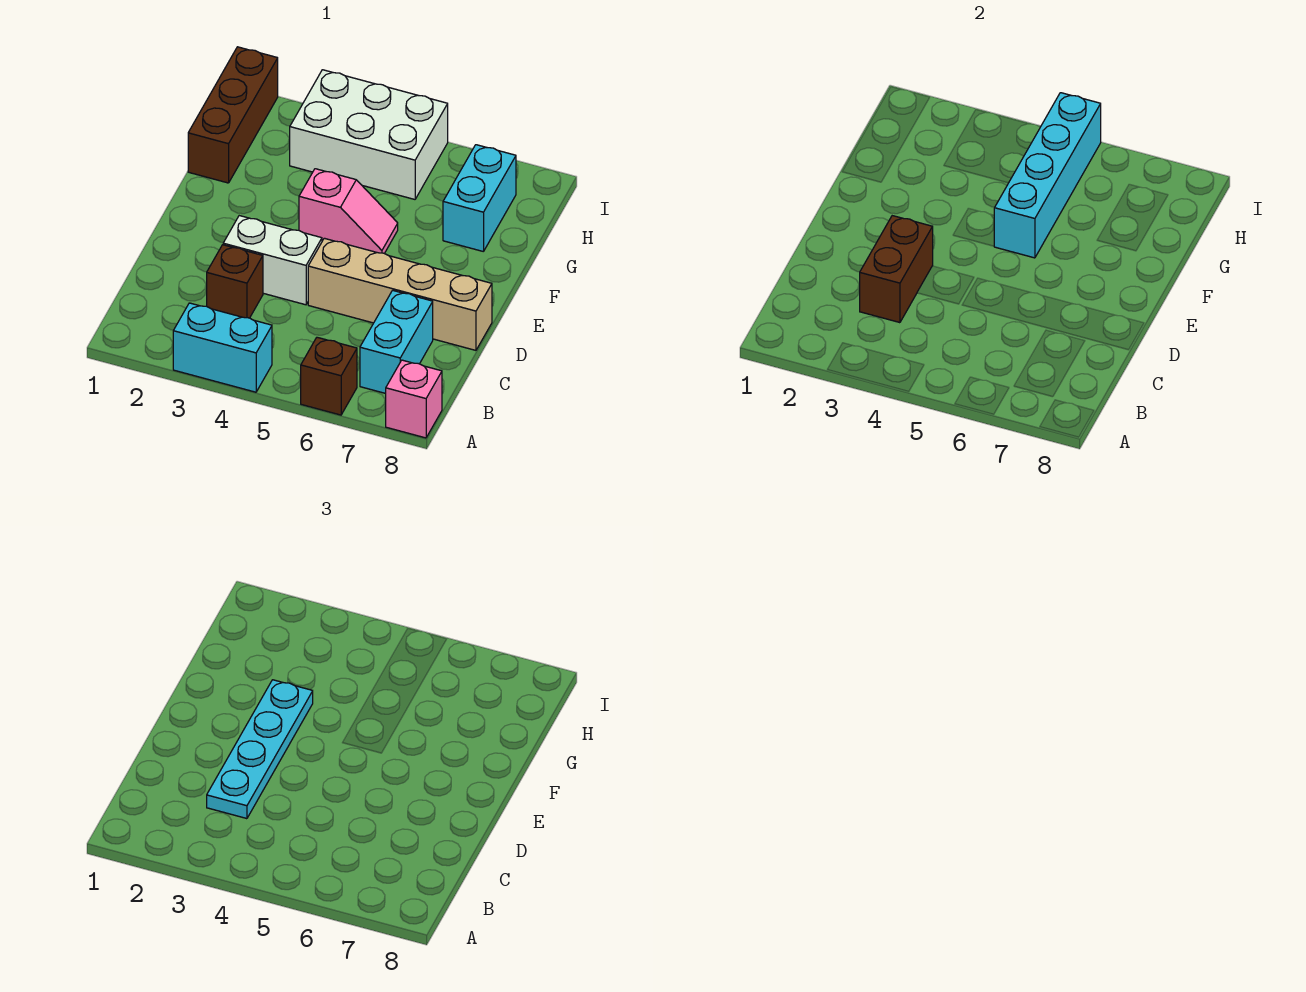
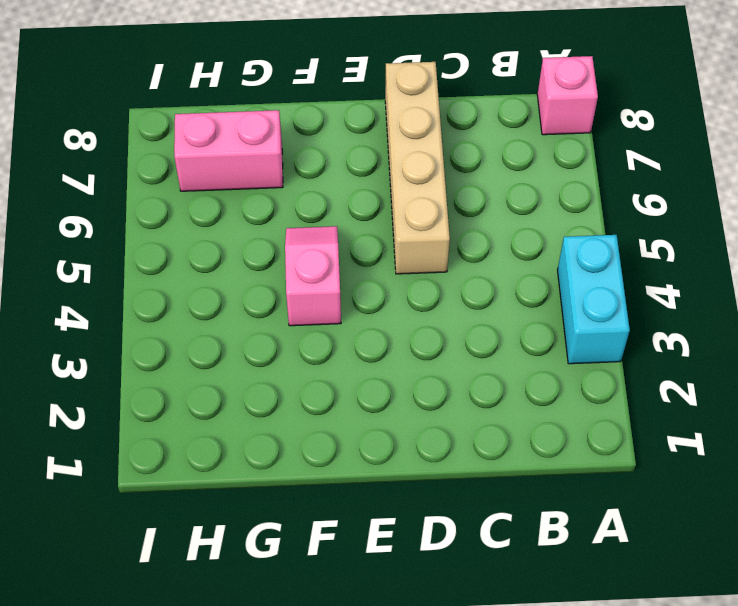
pink brick G7:H7 level 1 -> cyan brick G7:H7 level 1
none -> brown brick A6 level 1
none -> cyan brick B7:C7 level 1
none -> brown brick C3 level 1

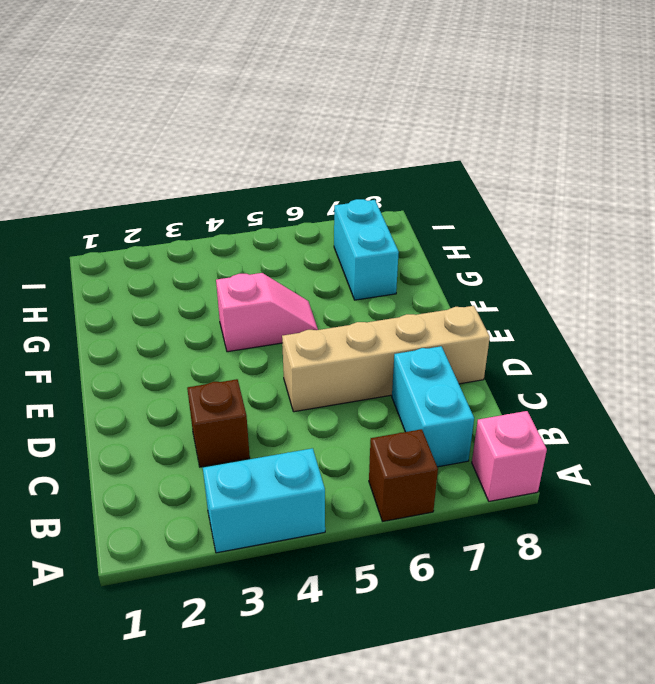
none -> white brick D3:D4 level 1
none -> brown brick G1:I1 level 1
none -> white brick H3:I5 level 1

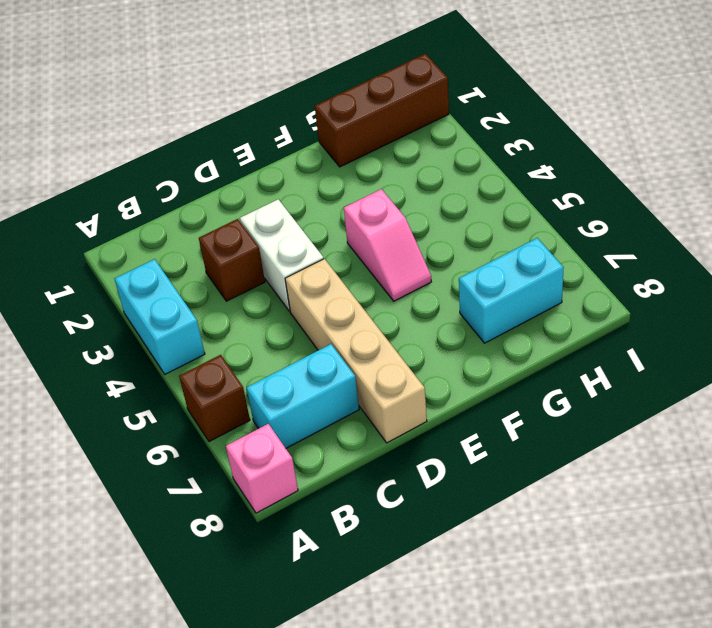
none -> white brick H3:I5 level 1
none -> brown brick C3:D3 level 2
none -> cyan brick F5:I5 level 2

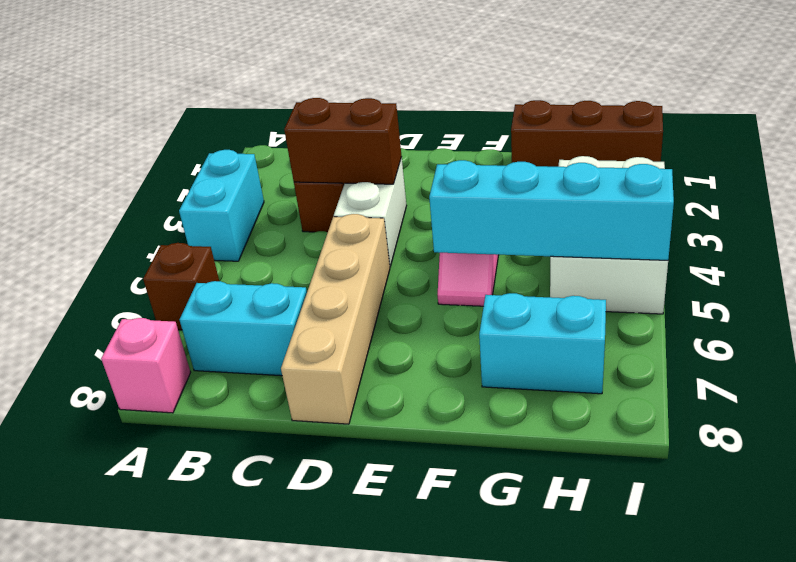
none -> cyan plate C3:F3 level 3

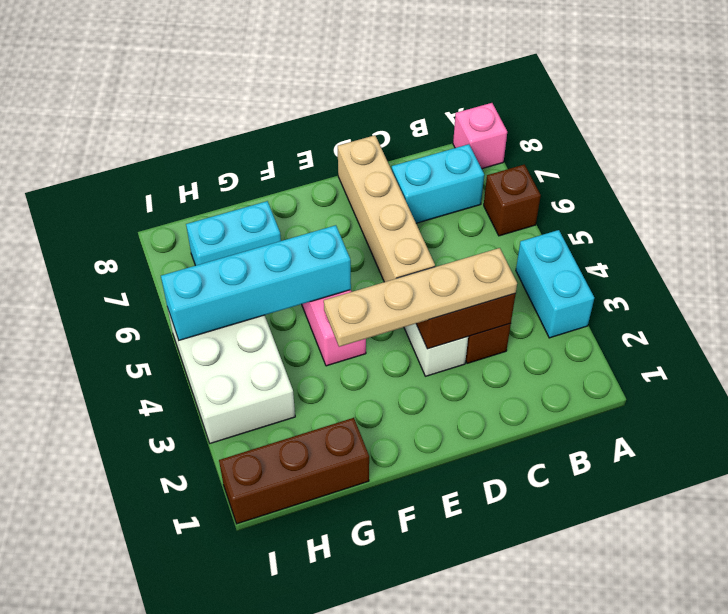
tan plate C3:F3 level 3 -> cyan plate C3:F3 level 3

